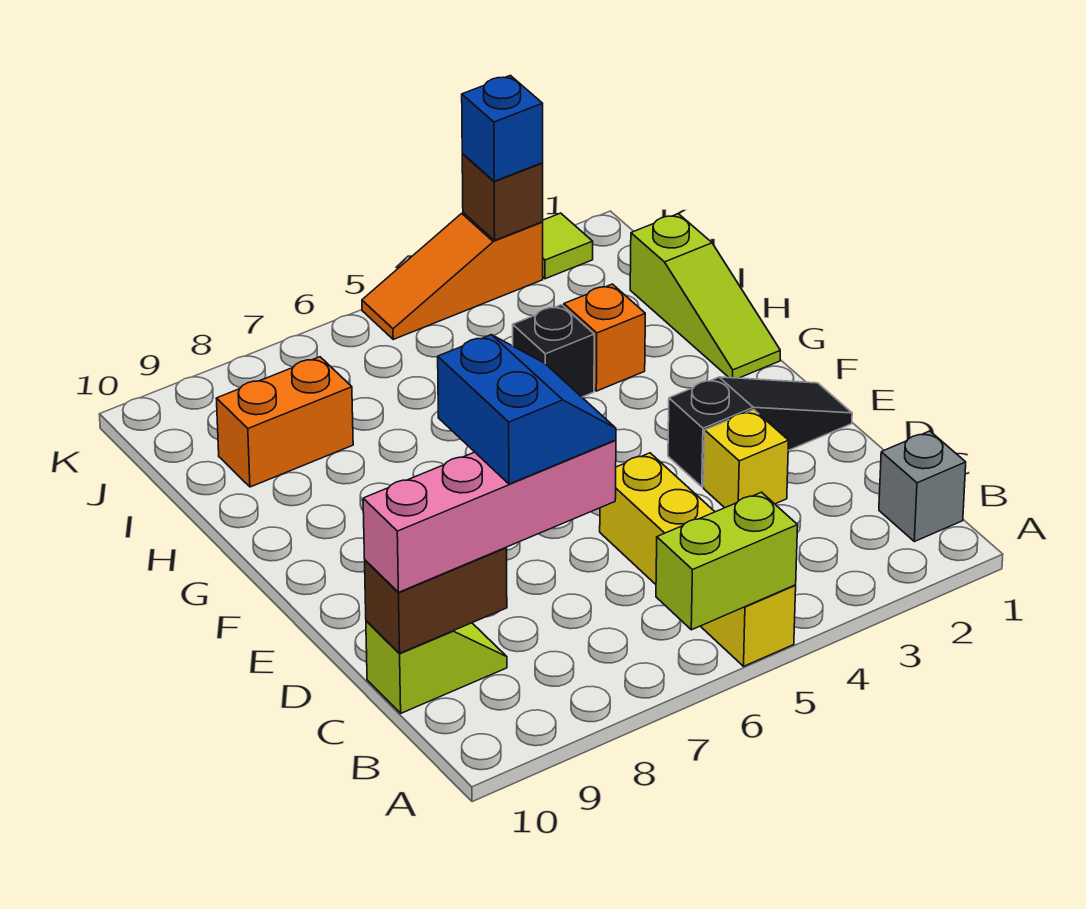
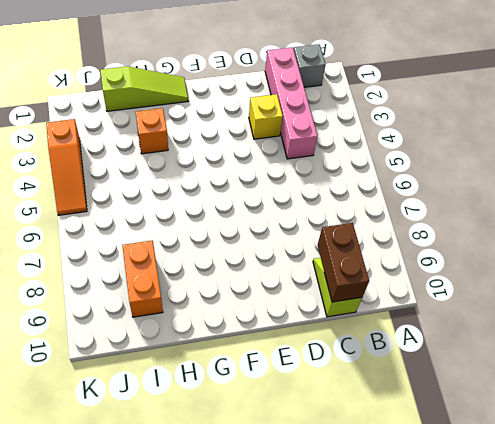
pink brick C1:C4 level 1 -> pink brick C7:C10 level 3
none -> yellow brick A5:D5 level 1
none -> black slope E1:E3 level 1 top 3
none -> black brick H4 level 1

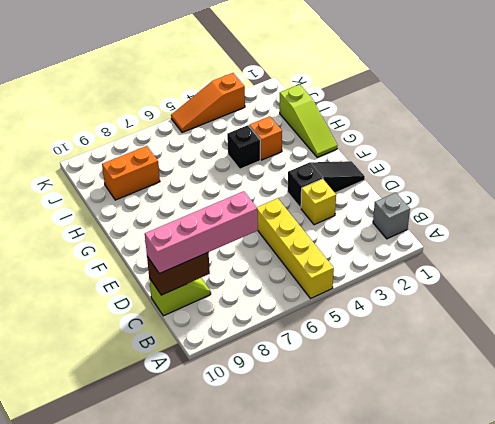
none -> lime tile K2 level 1
none -> lime brick A5:A6 level 2
none -> brown brick K3 level 2

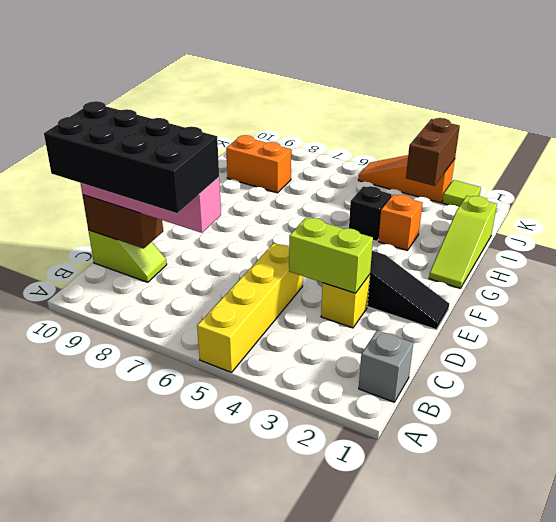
black brick B7:C10 level 4 -> blue slope C7:D8 level 4 top 8
lime brick D3:D4 level 2 -> lime brick A5:A6 level 2
brown brick J3:K3 level 2 -> brown brick K3 level 2
none -> blue brick K3 level 3

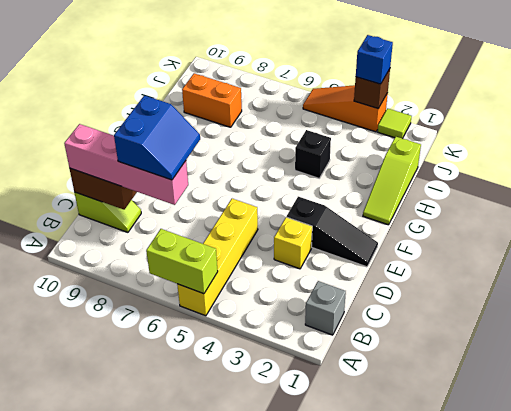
none -> orange brick H3 level 1

